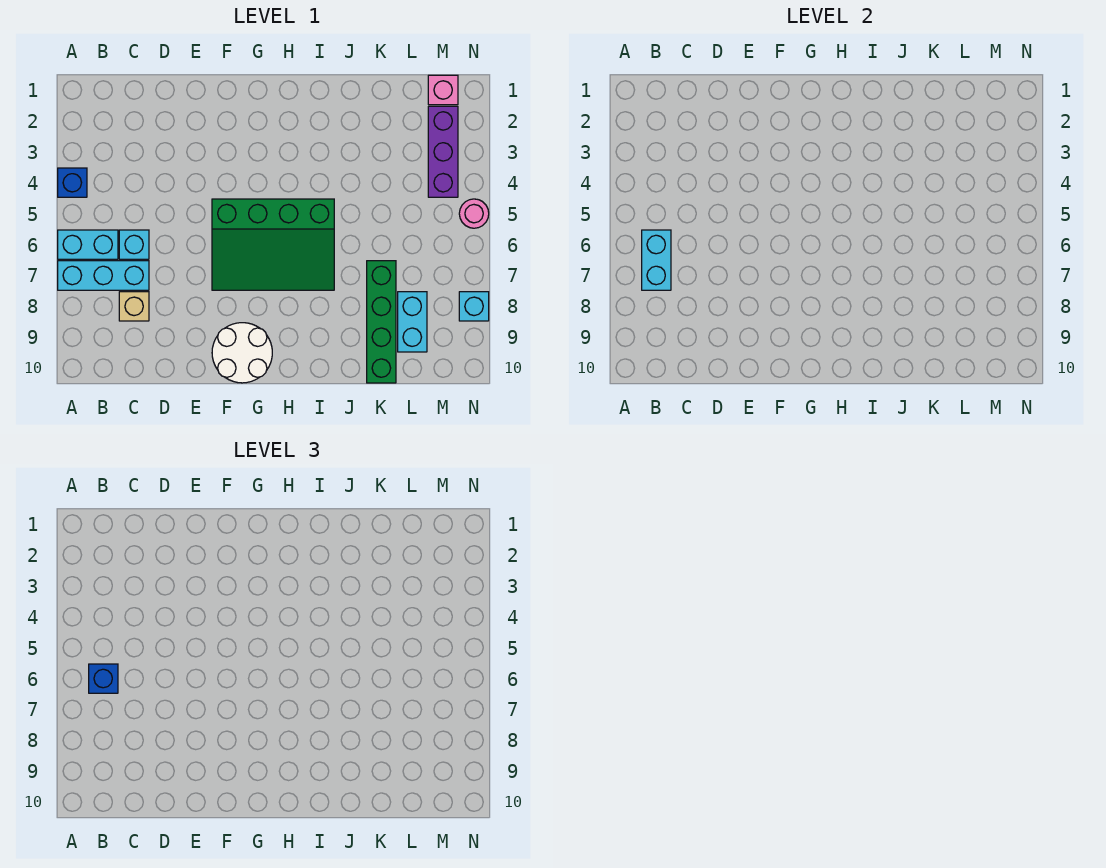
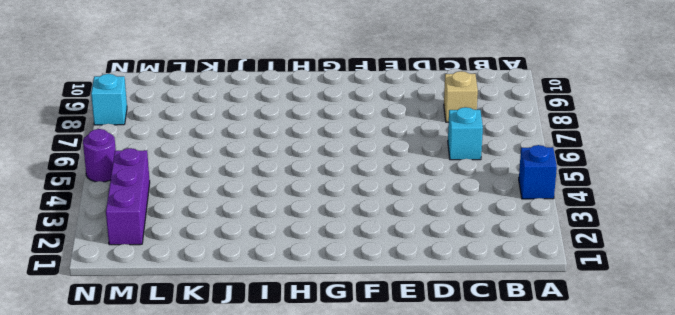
purple round brick N5 level 1 -> pink round brick N5 level 1
none -> cyan brick A6:B6 level 1
none -> cyan brick A7:C7 level 1
none -> green slope F5:I7 level 1 top 5

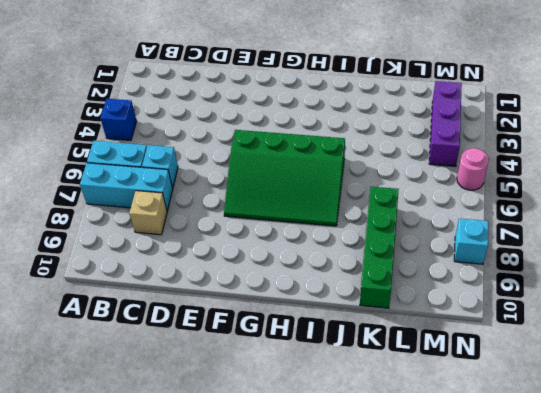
none -> white round brick F9:G10 level 1
none -> cyan brick L8:L9 level 1
none -> pink brick M1 level 1

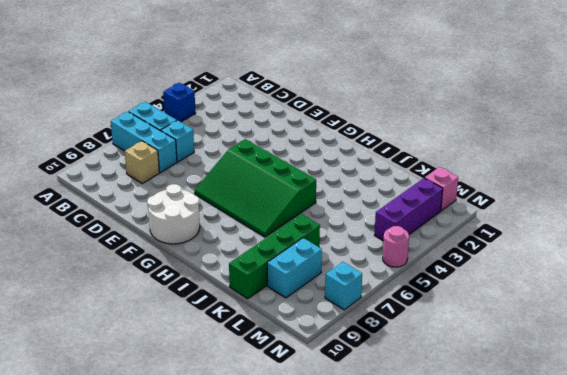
none -> cyan brick B6:B7 level 2
none -> blue brick B6 level 3

